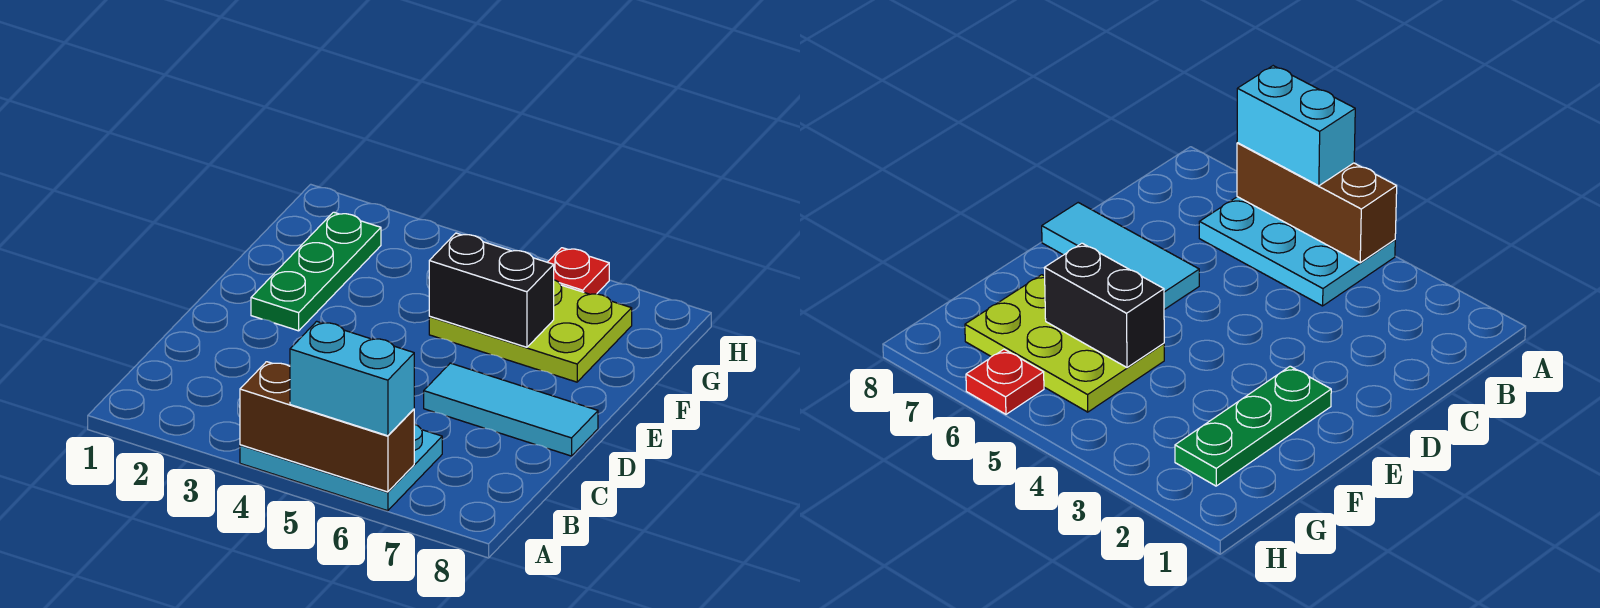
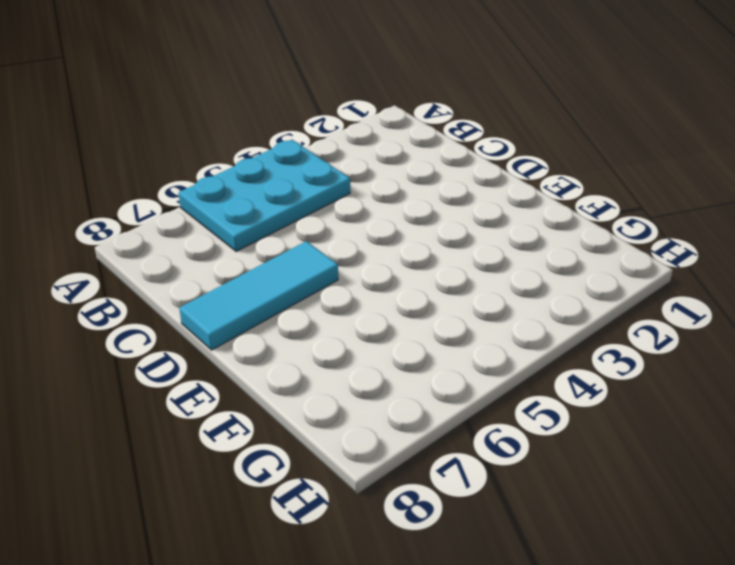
none -> green plate E2:G2 level 1
none -> lime plate F5:G7 level 1

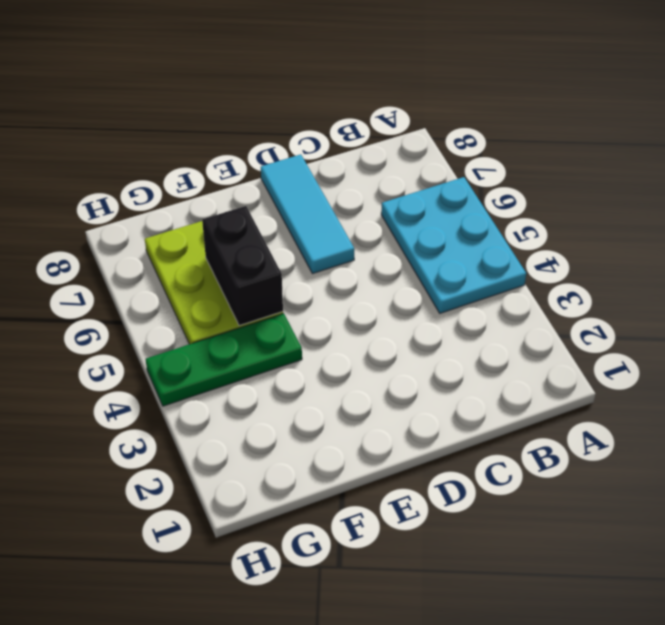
green plate F4:H4 level 1 -> green plate E2:G2 level 1
none -> red plate H6 level 1
none -> brown brick A4:A6 level 2

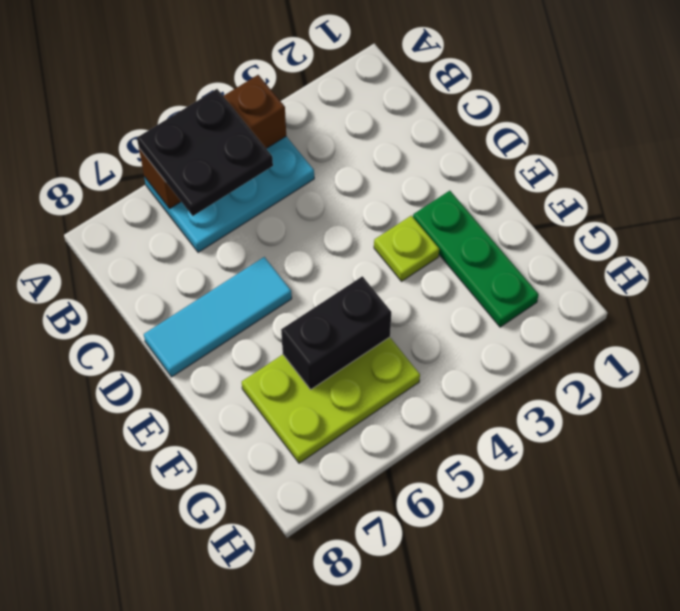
black plate A5:B6 level 3 -> cyan brick A5:A6 level 3
lime plate E3 level 1 -> none
none -> red plate H6 level 1

